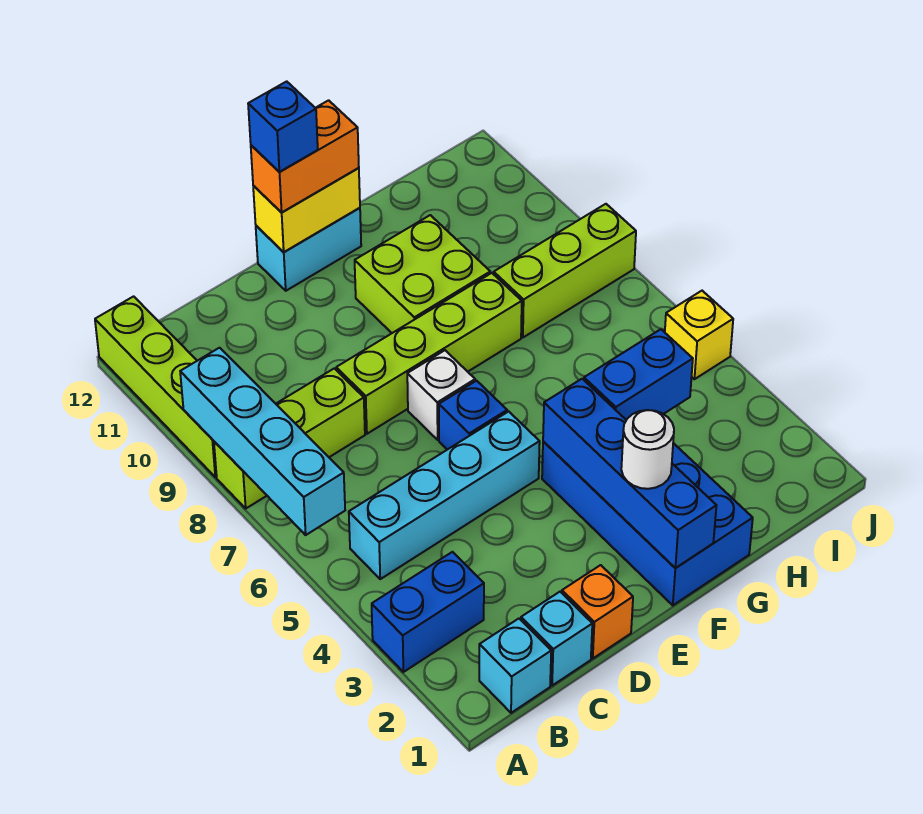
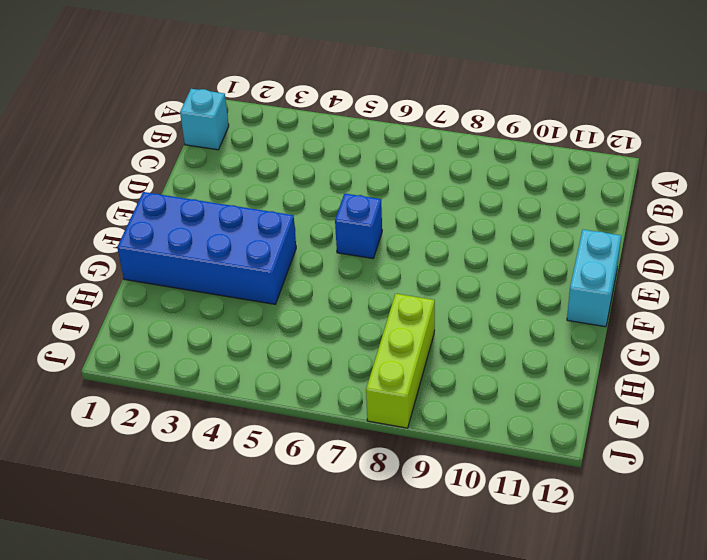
none -> blue brick A3:B3 level 1
none -> lime brick A8:C8 level 1
none -> lime brick A9:A12 level 1

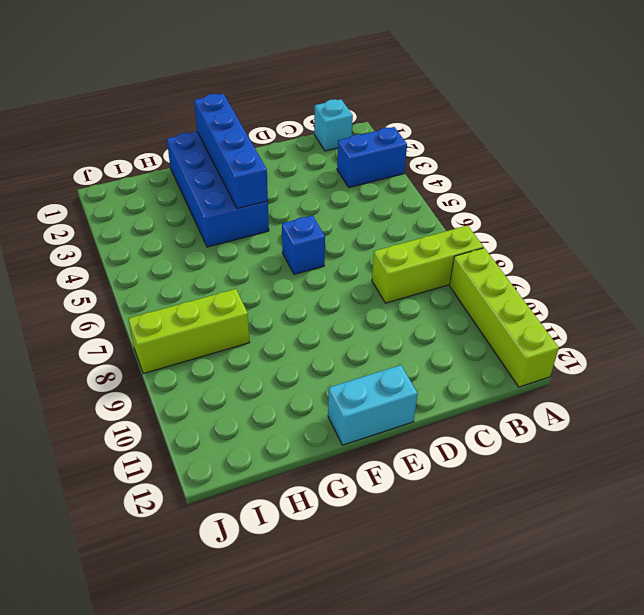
none -> cyan brick B5:E5 level 1
none -> cyan brick C1 level 1
none -> orange brick D1 level 1

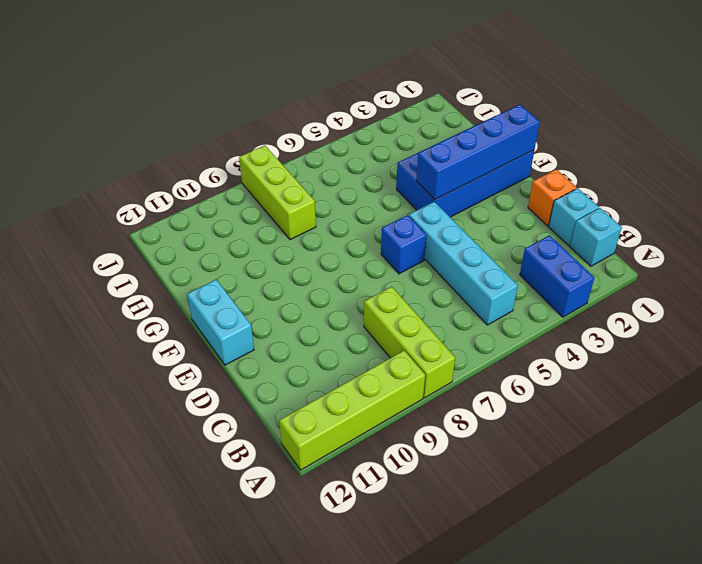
none -> lime brick D8:G8 level 1
none -> white brick E7 level 1
none -> lime brick F9:G10 level 1

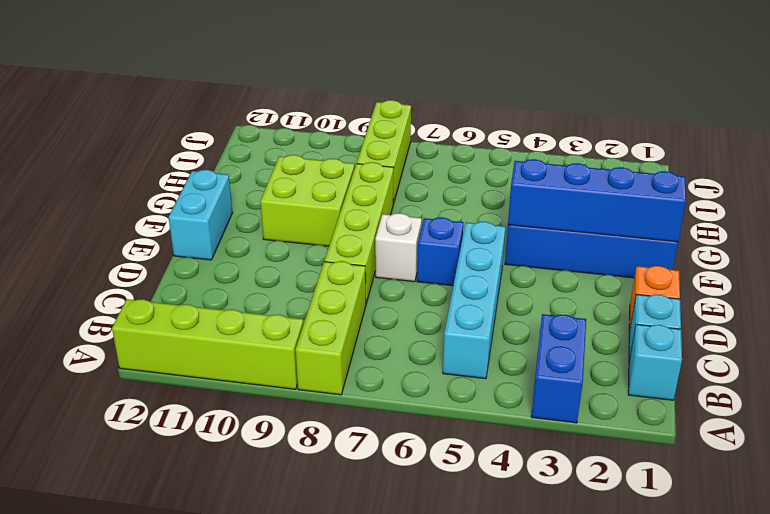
none -> yellow brick J5 level 1
none -> cyan brick A6:A9 level 2
none -> yellow brick E12:F12 level 2

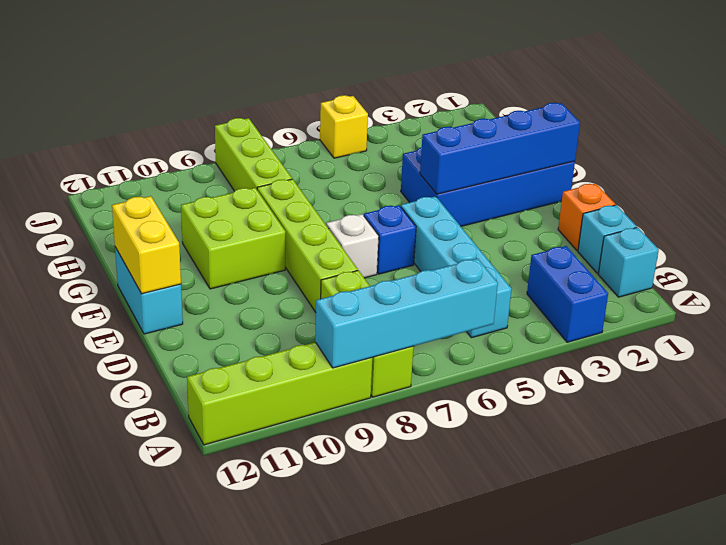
none -> blue brick G4:H4 level 2
none -> orange brick E12:F12 level 3
none -> white round brick F2 level 3

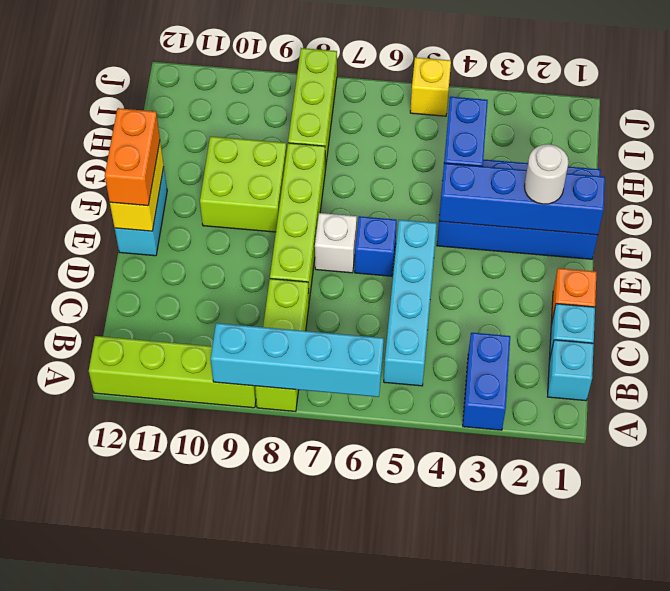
none -> blue brick E12 level 4

